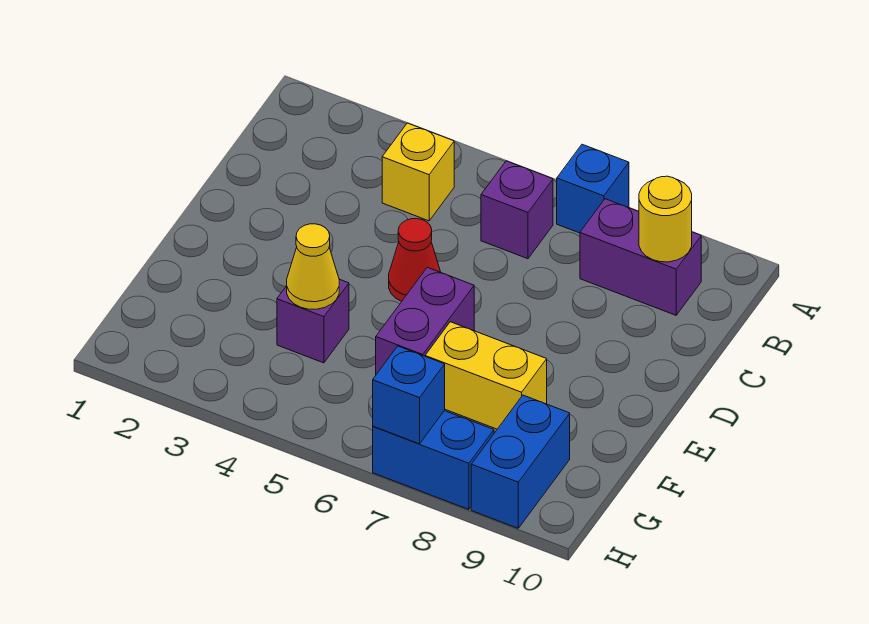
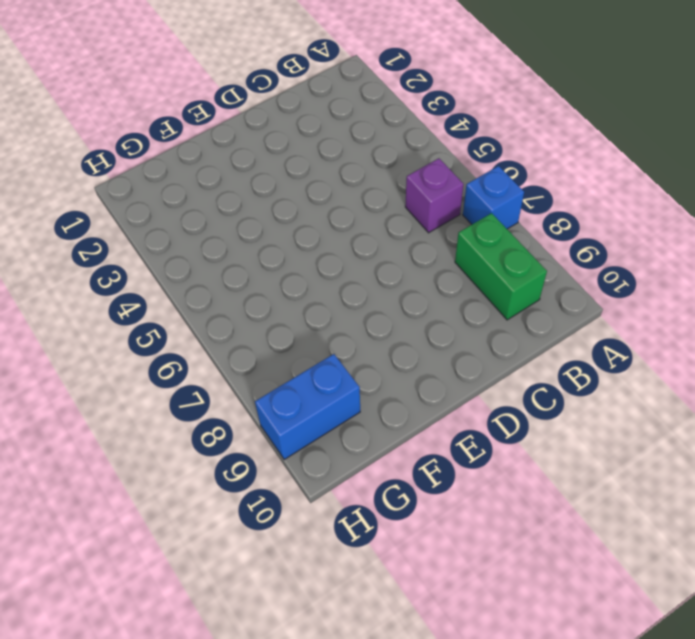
green brick B8:B9 level 1 -> purple brick B8:B9 level 1
none -> yellow brick B4 level 1
none -> red cone D5 level 1
none -> purple brick E6:F6 level 1

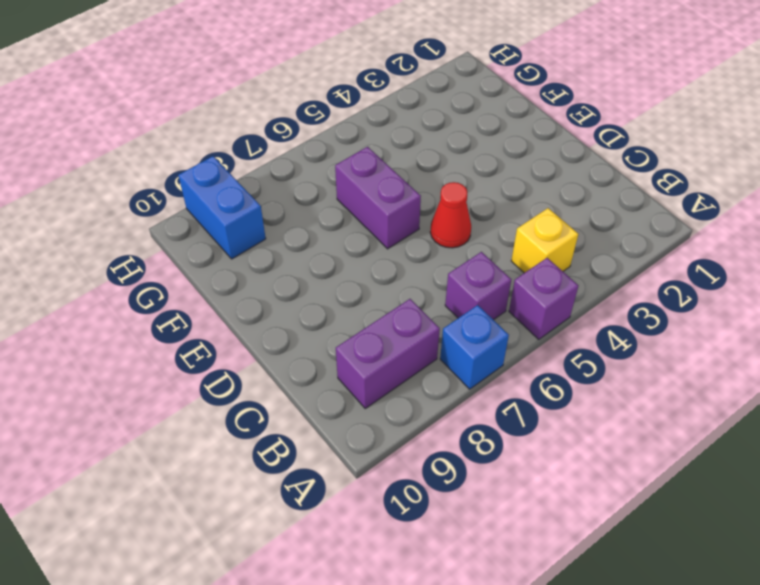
purple brick A5 level 1 -> purple brick F4 level 1
none -> yellow brick F7:F8 level 1
none -> blue brick H7:H8 level 1
none -> yellow round brick B9 level 2

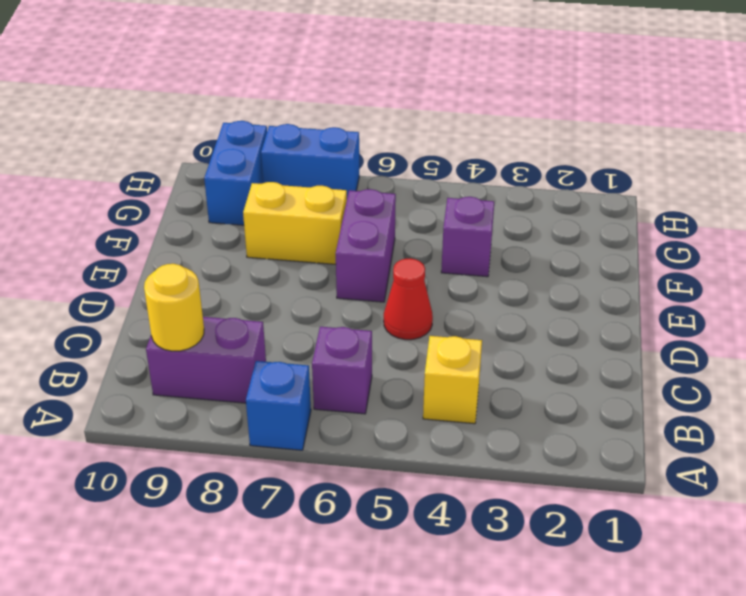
none -> yellow cone F4 level 2
none -> blue brick H7 level 2

